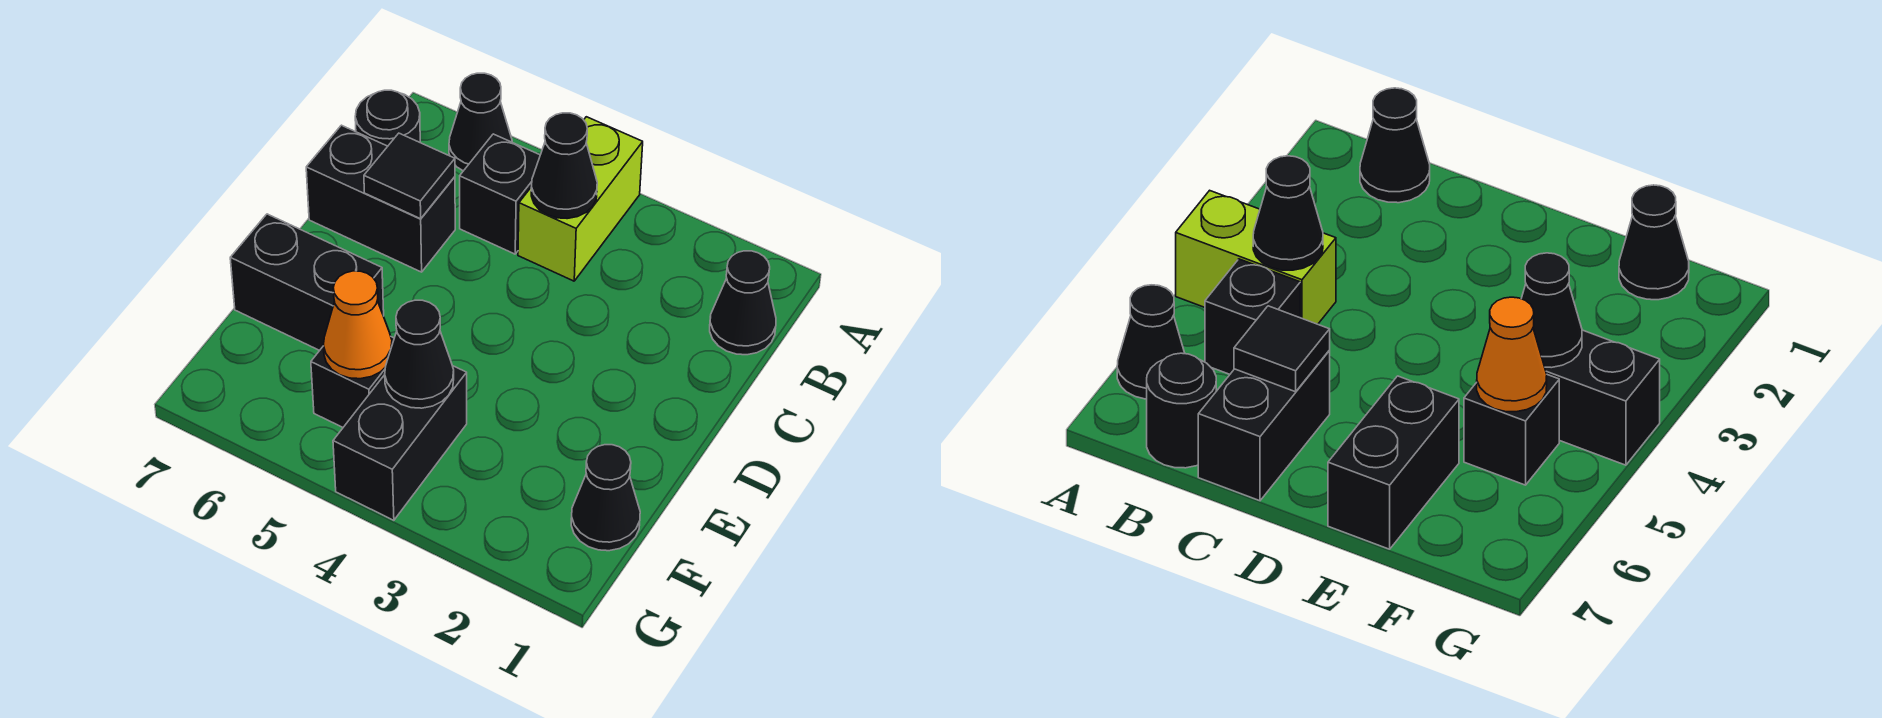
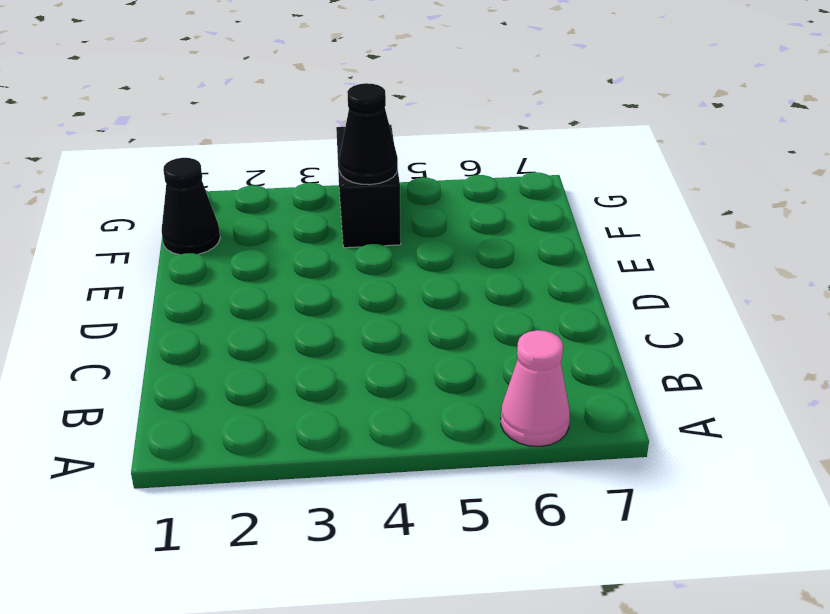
pink cone A6 level 1 -> black cone A6 level 1
none -> lime brick A4:B4 level 1
none -> black cone B1 level 1
none -> black brick B5 level 1

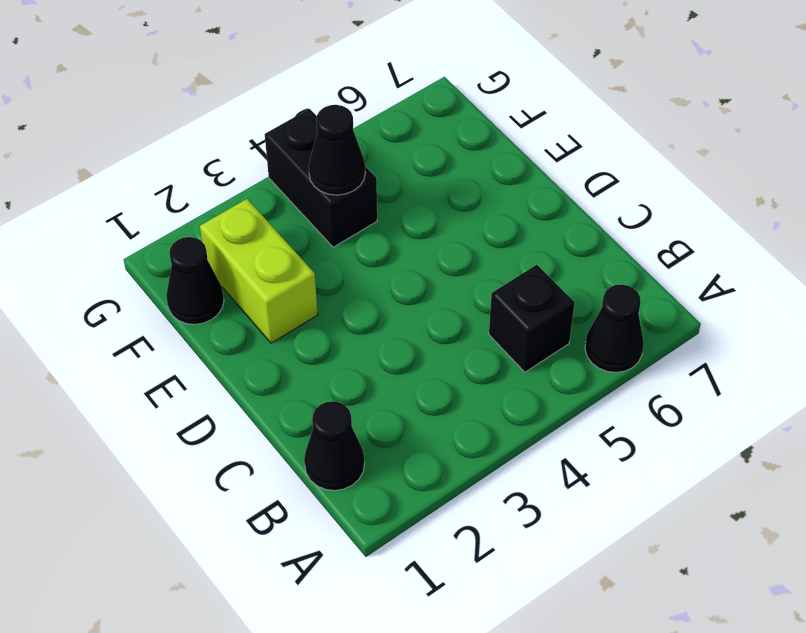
lime brick E2:F2 level 1 -> lime brick A4:B4 level 1
none -> black round brick B7 level 1
none -> black brick C6:C7 level 1
none -> black brick E6:E7 level 1

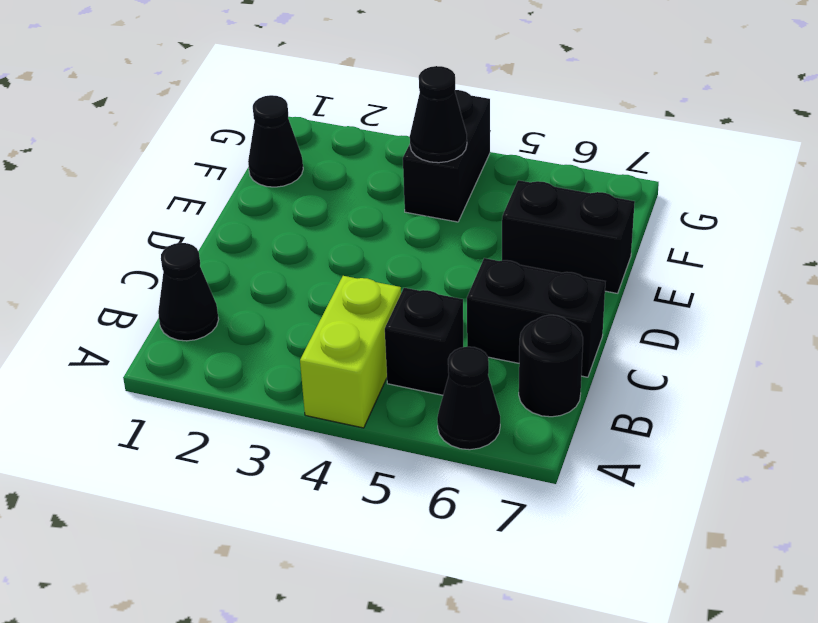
none -> black brick F5 level 1
none -> black cone B4 level 2
none -> black tile C6 level 2

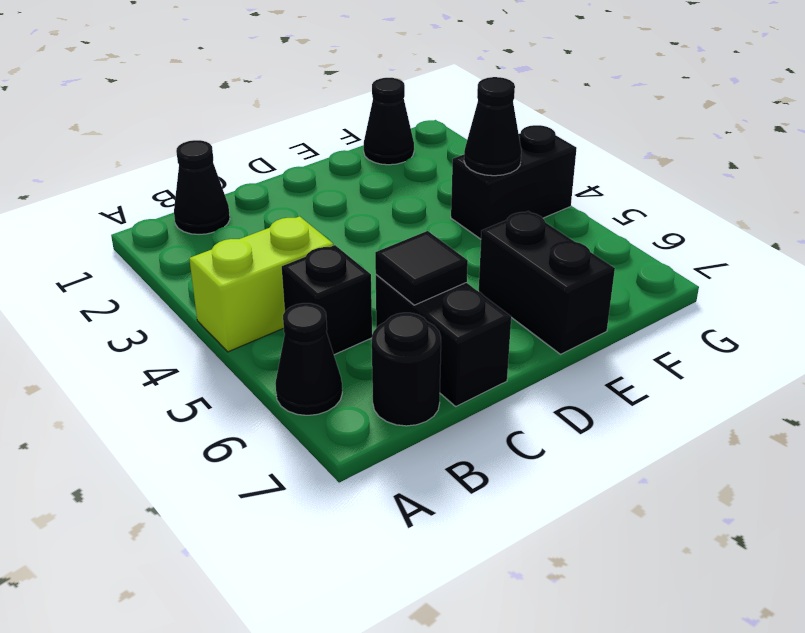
none -> black brick F5 level 1
none -> black cone B4 level 2
none -> orange cone F5 level 2

